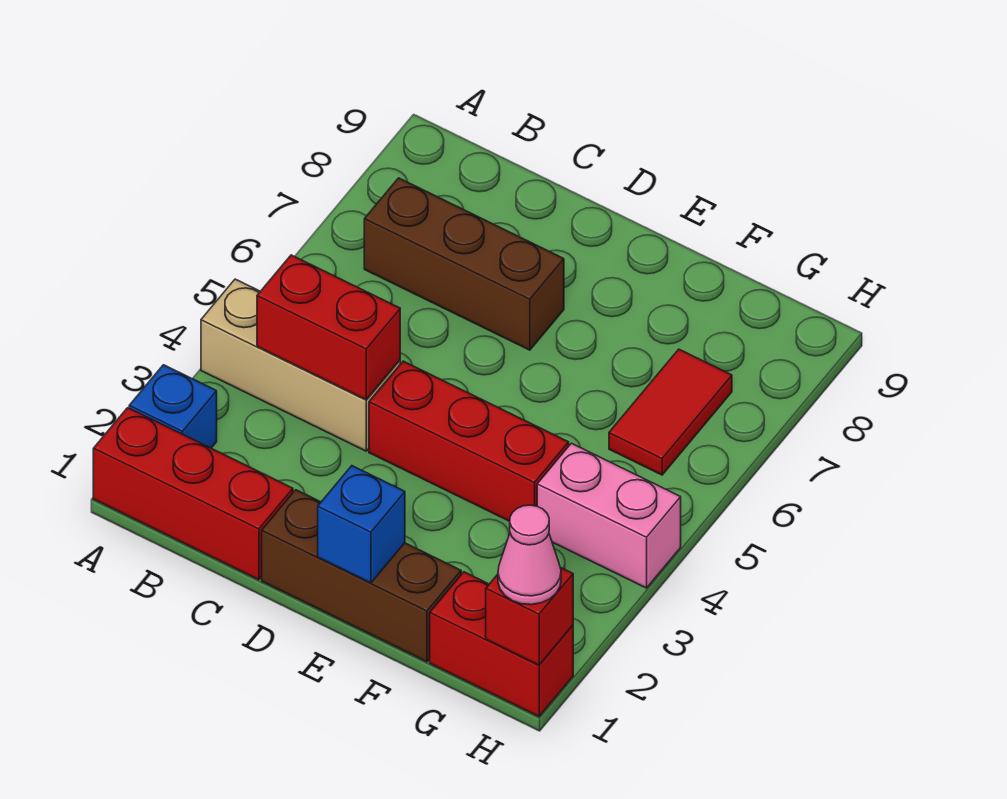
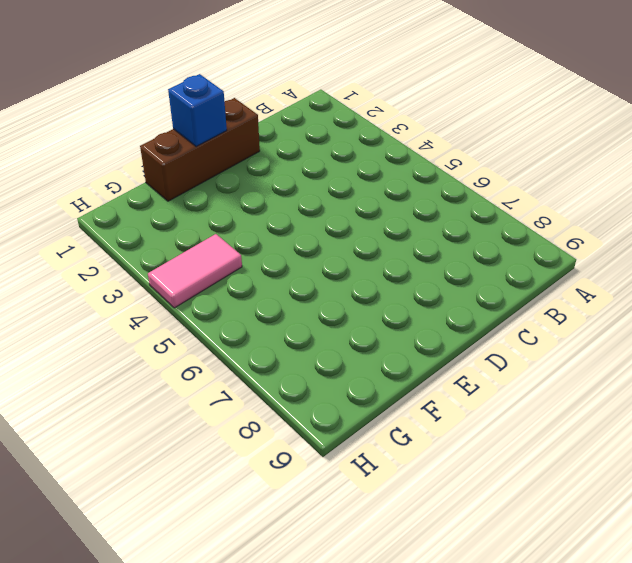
pink tile G4:H4 level 1 -> pink brick G4:H4 level 1
none -> red brick A1:C1 level 1
none -> blue brick A2 level 1
none -> tan brick A4:C4 level 1

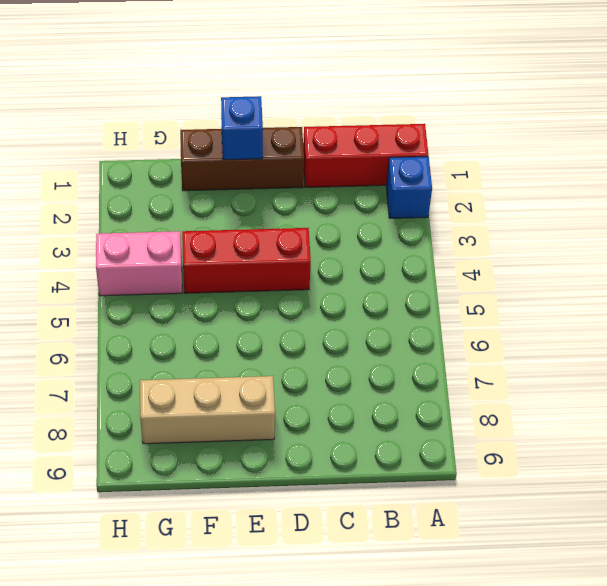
tan brick E8:G8 level 1 -> tan brick A4:C4 level 1
none -> brown brick B7:D7 level 1
none -> red brick G1:H1 level 1
none -> red tile G6:G7 level 1

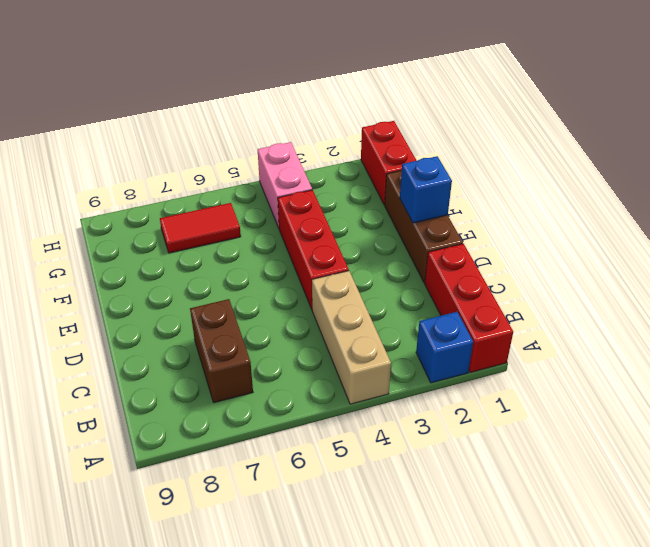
brown brick B7:C7 level 1 -> brown brick B7:D7 level 1
none -> red brick B4:C4 level 2
none -> red brick H1 level 2
none -> pink cone H1 level 3

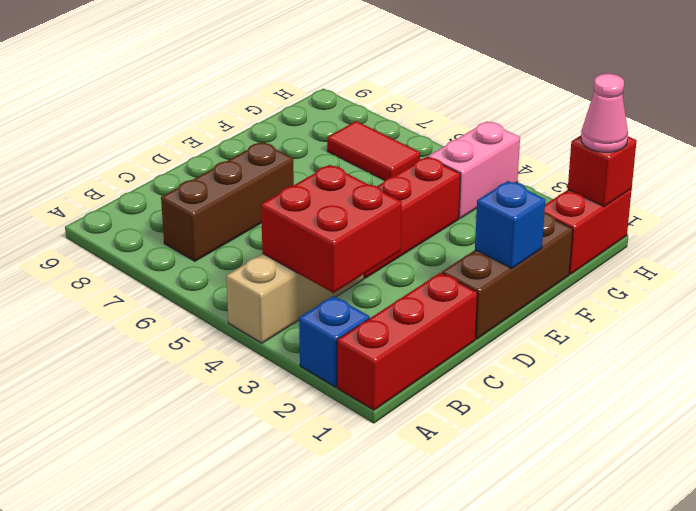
red brick B3:C4 level 2 -> red brick B4:C4 level 2

